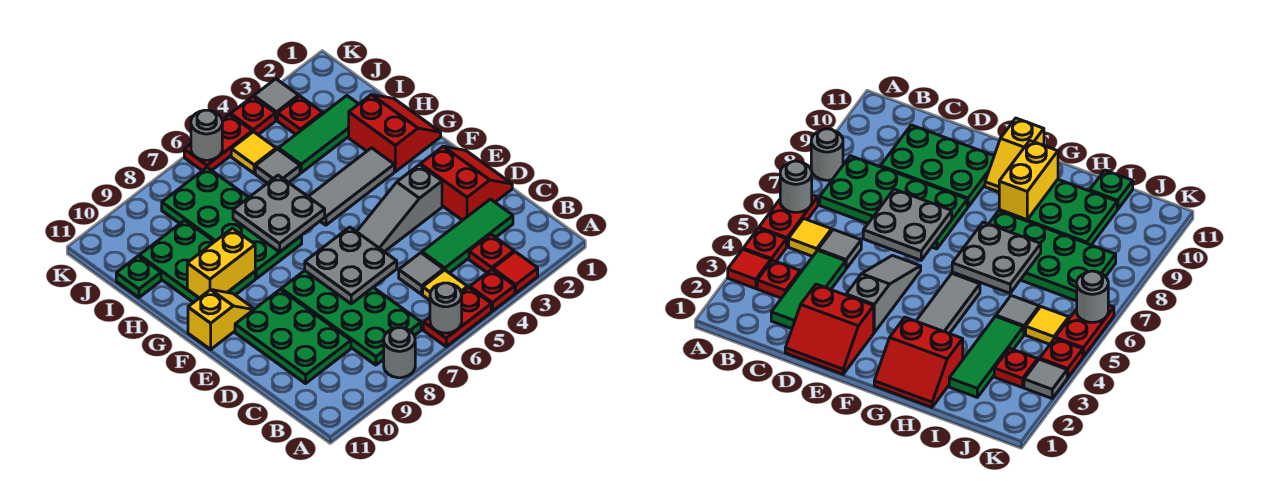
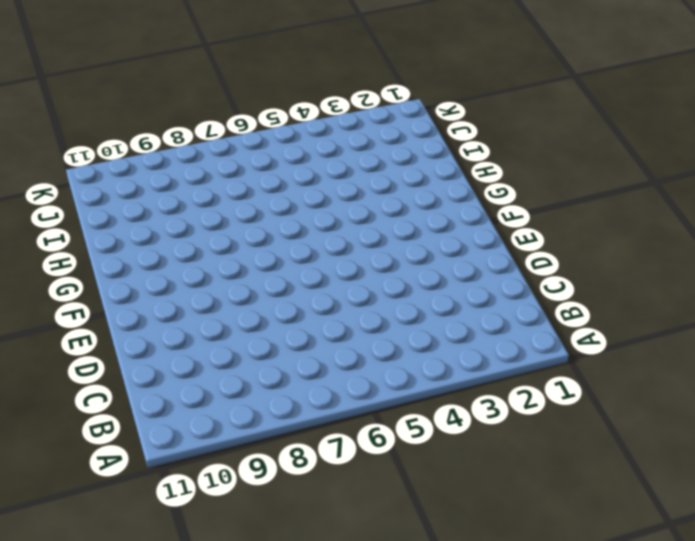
none -> red tile A3 level 1
none -> red plate A4 level 1
none -> red plate A5:A6 level 1
none -> grey round brick A8 level 1

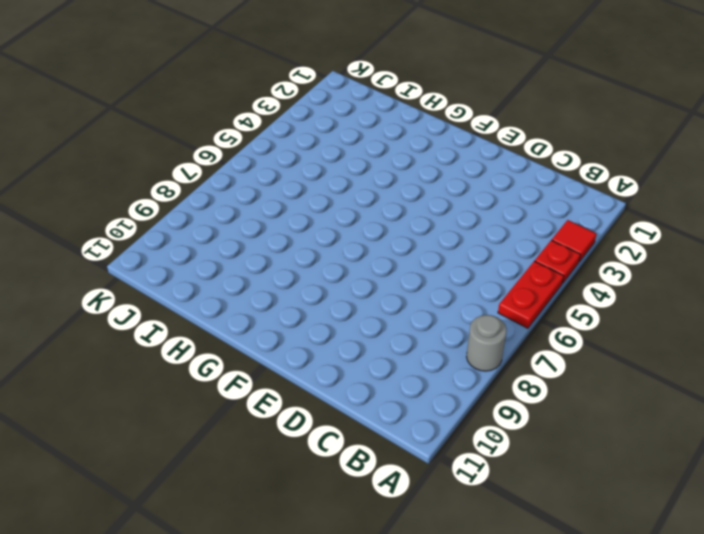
none -> red plate B3 level 1
none -> yellow tile B5 level 1
none -> green plate B7:E8 level 1
none -> green tile C2:C4 level 1

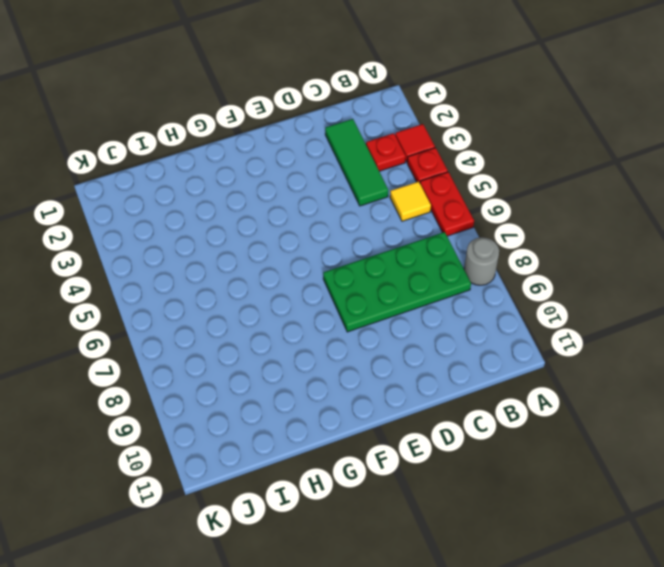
none -> grey tile C5 level 1
none -> green plate C9:E10 level 1
none -> red slope D1:E2 level 1 top 2
none -> grey slope E3:E5 level 1 top 3

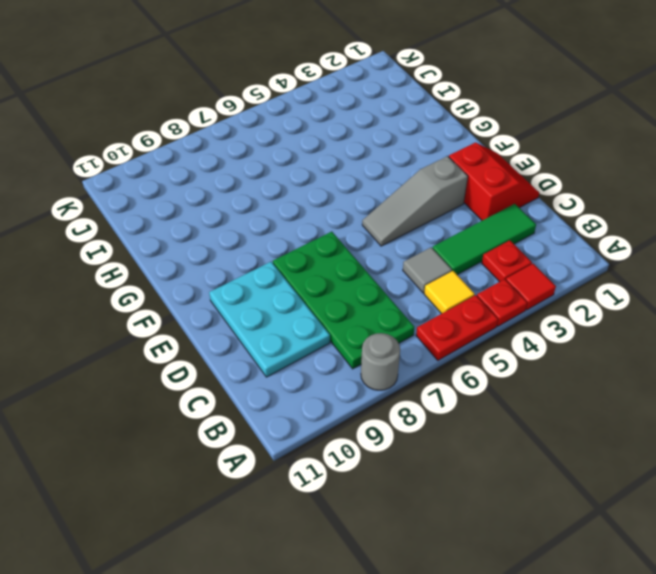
cyan plate C9:E10 level 1 -> green plate C9:E10 level 1
none -> yellow slope F10:F11 level 1 top 11
none -> red slope G1:H2 level 1 top 2
none -> grey tile G3:G5 level 1
none -> green plate G7:J8 level 1

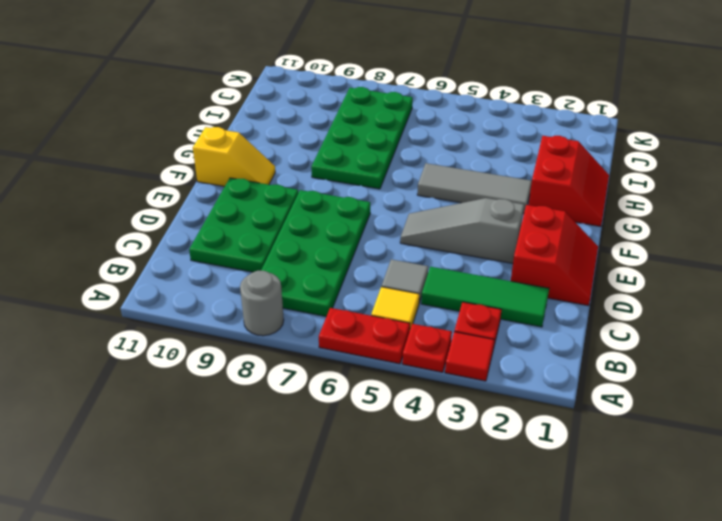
none -> green plate G9:I10 level 1
none -> green tile I2:I4 level 1
none -> grey tile I5 level 1
none -> green plate I11 level 1

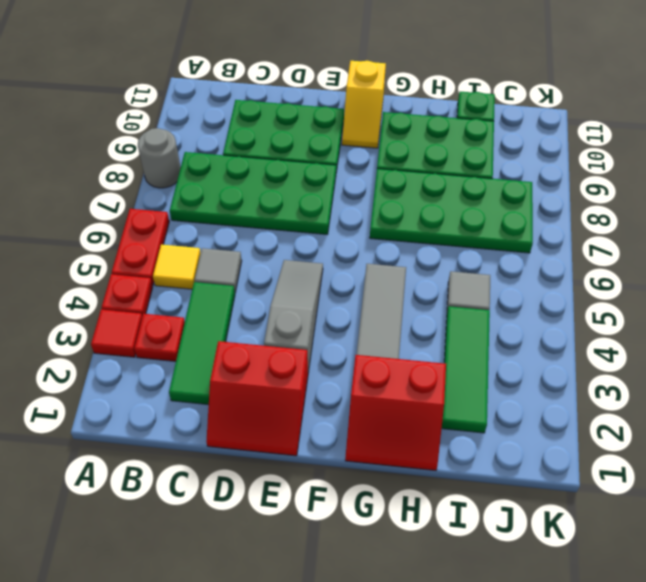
none -> red plate J3 level 1
none -> yellow tile J5 level 1
none -> grey tile K3 level 1
none -> red plate K4 level 1

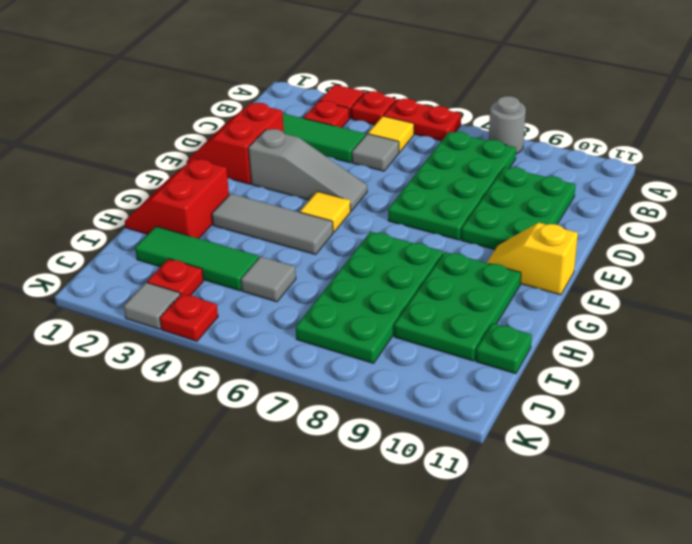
yellow tile F5 level 1 -> yellow tile J5 level 1
none -> red plate K5:K6 level 1
none -> grey round brick A6 level 2
none -> grey plate D6:E7 level 2
none -> grey plate G6:H7 level 2

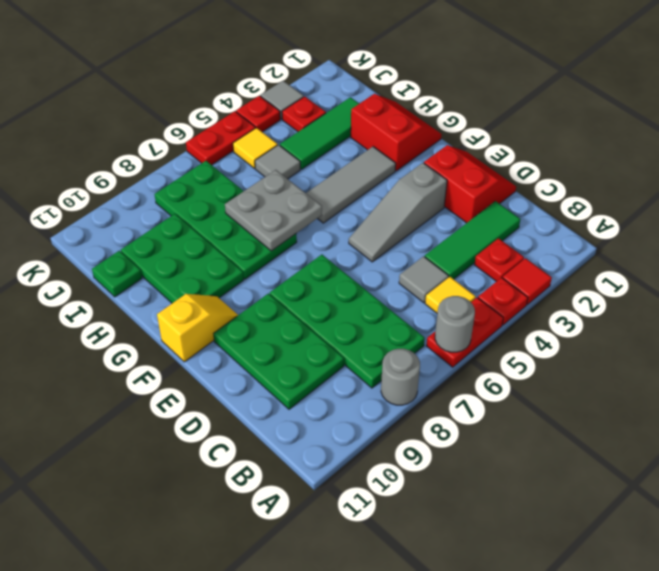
none -> grey plate D6:E7 level 2
none -> yellow brick G9:G10 level 2
none -> grey round brick K6 level 2

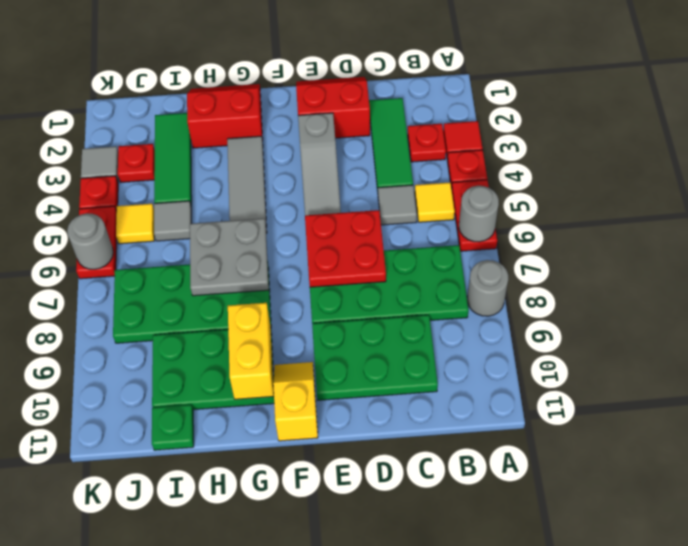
red plate D6:E7 level 2 -> grey plate D6:E7 level 2

